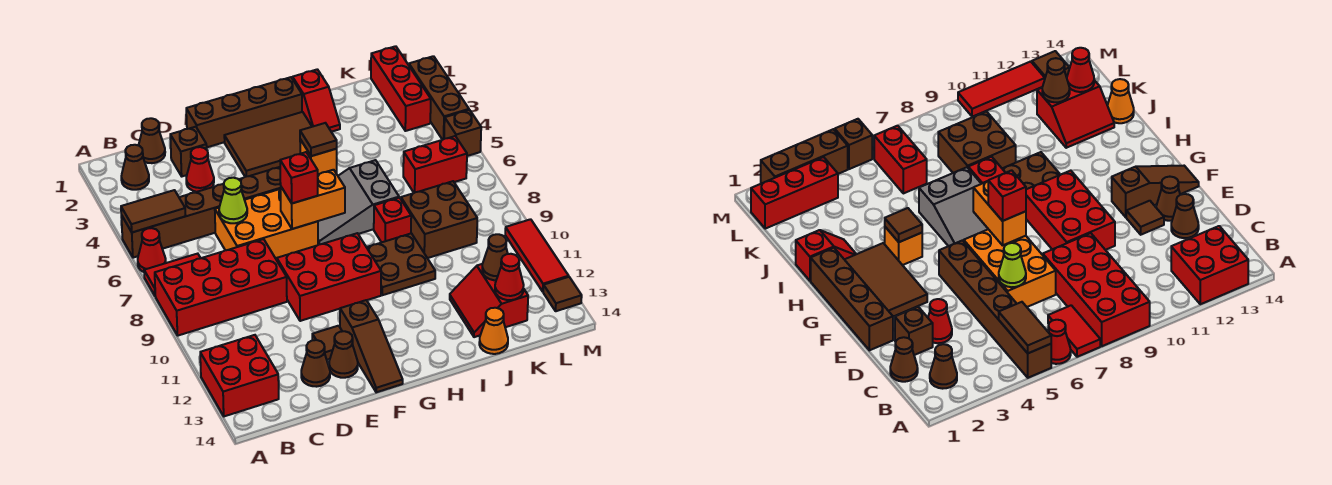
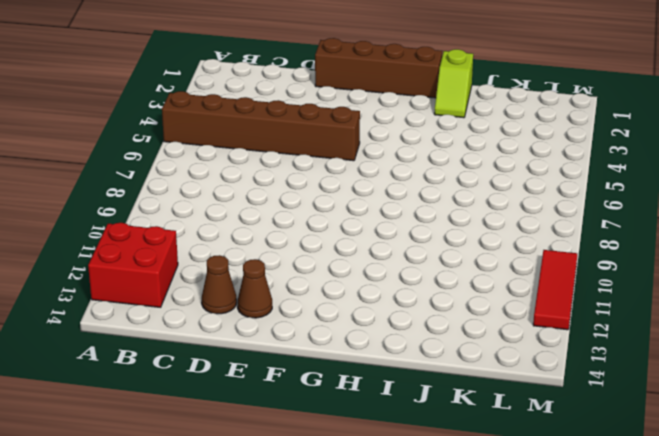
lime slope I1:I2 level 1 top 1 -> red slope I1:I2 level 1 top 1
none -> red cone A6 level 1
none -> red tile A7:B7 level 1
none -> red brick A8:D9 level 1
none -> brown cone B2 level 1

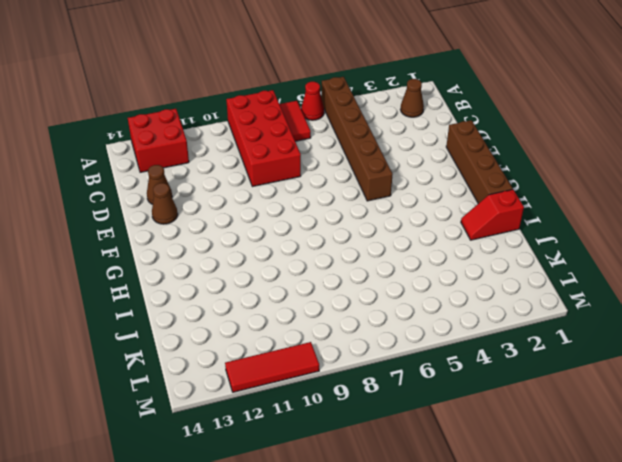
none -> brown cone C1 level 1
none -> brown brick D2 level 1
none -> red cone D3 level 1
none -> orange brick D6:F7 level 1

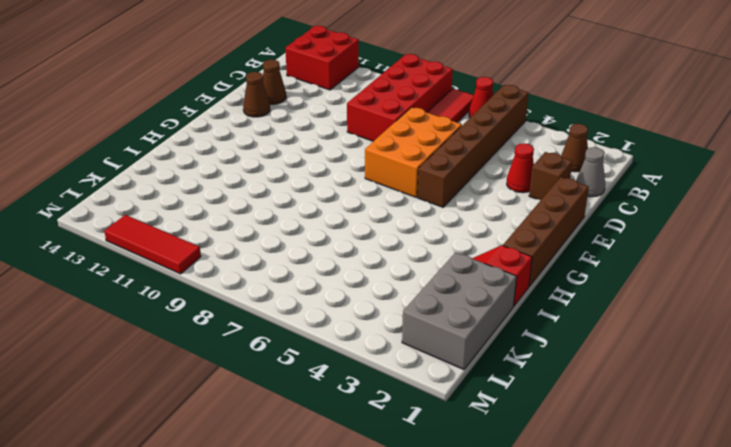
grey cone C1 level 1 -> brown cone C1 level 1
grey brick J1:L2 level 1 -> red brick L1:L3 level 1
none -> red brick E9:G10 level 1
none -> brown tile E12 level 1
none -> brown tile F2:H3 level 1
none -> brown slope F12:F14 level 1 top 12

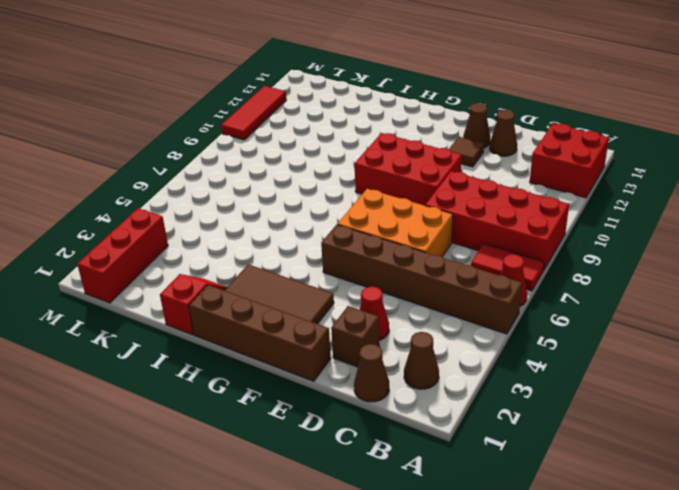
none -> brown slope F12:F14 level 1 top 12
none -> grey slope G6:I7 level 1 top I
none -> orange brick H4 level 1
none -> brown plate H9:I10 level 1

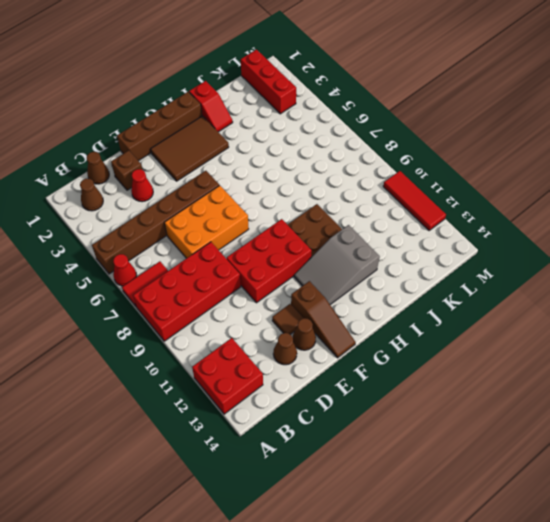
grey slope G11:I12 level 1 top I -> grey slope G6:I7 level 1 top I
none -> orange brick H4 level 1
none -> red brick I8 level 1
none -> brown brick J8:K9 level 1
none -> red slope J12:K13 level 1 top K

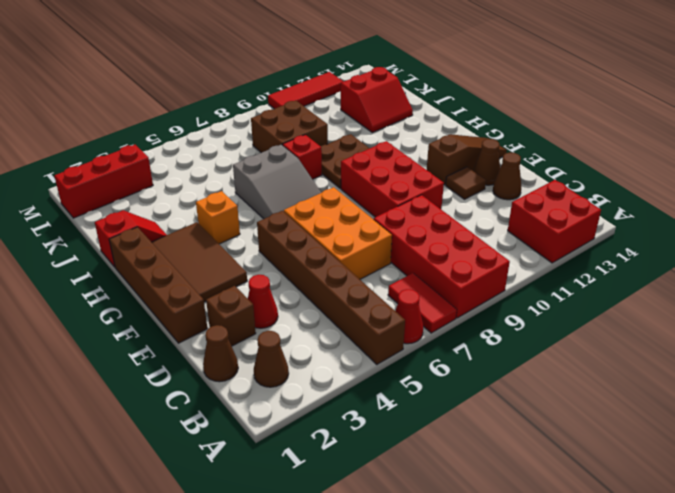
none -> orange cone J14 level 1
none -> red brick K6:L6 level 1
none -> brown brick M2:M4 level 1
none -> brown brick M5 level 1

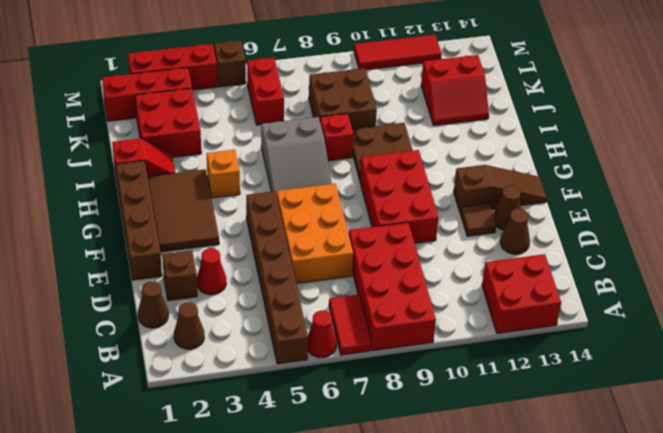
red brick J2:K3 level 1 -> none
red brick M2:M4 level 1 -> brown brick M2:M4 level 1
none -> orange cone J14 level 1
none -> brown tile M13 level 1
none -> brown tile A5:B5 level 2
none -> lime cone D6 level 2

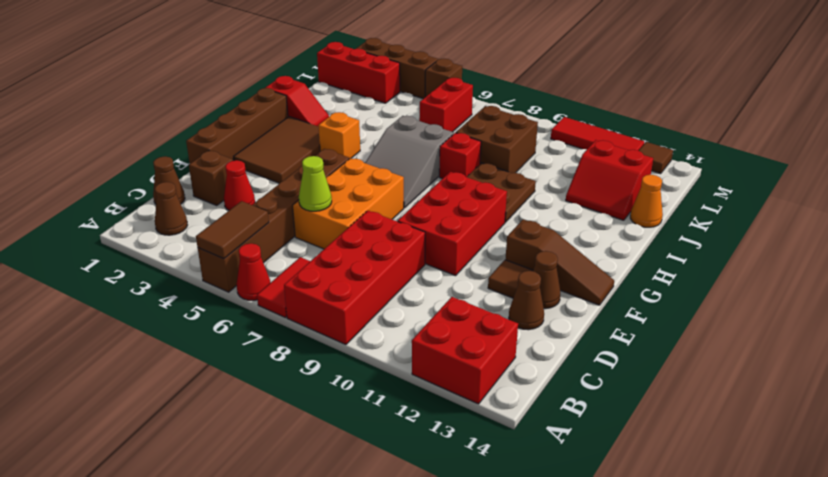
none -> orange brick F7:G7 level 2
none -> brown tile H4 level 2
none -> brown cone K12 level 2
none -> red cone K13 level 2

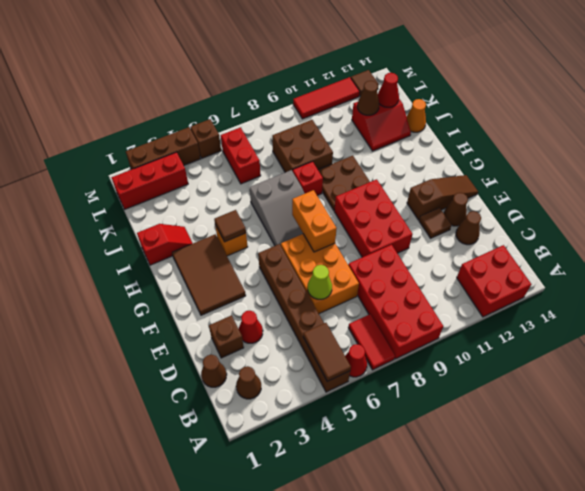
none -> brown brick E1:H1 level 1
none -> red brick F7 level 3

